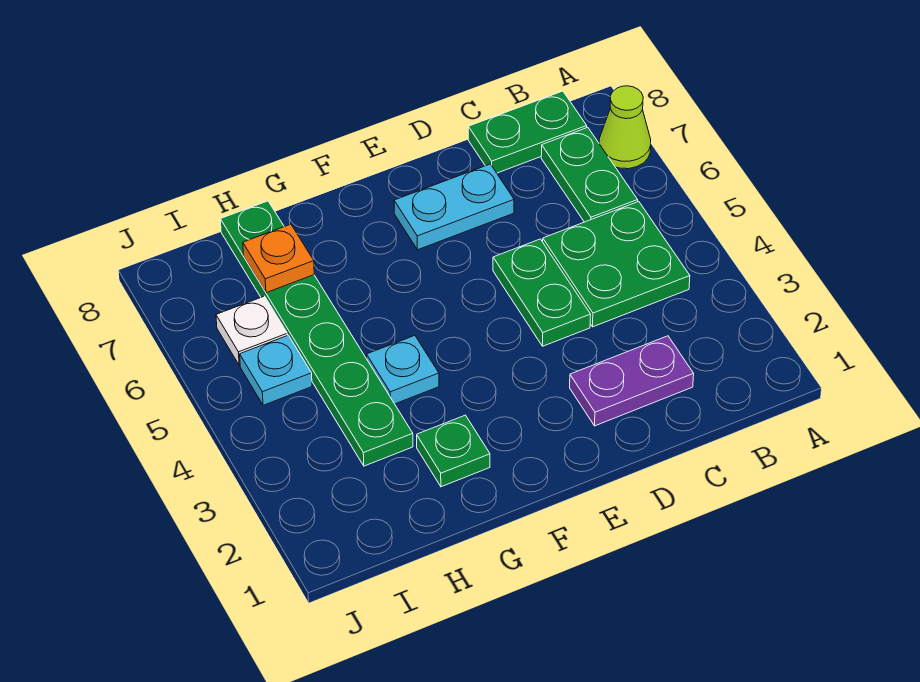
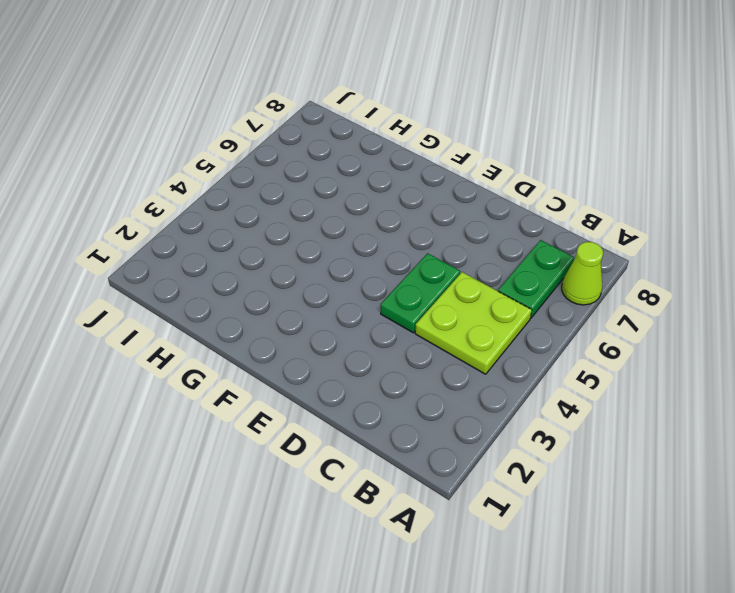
lime plate B4:C5 level 1 -> green plate B4:C5 level 1
none -> green plate B8:C8 level 1
none -> purple plate C2:D2 level 1
none -> cyan plate D7:E7 level 1

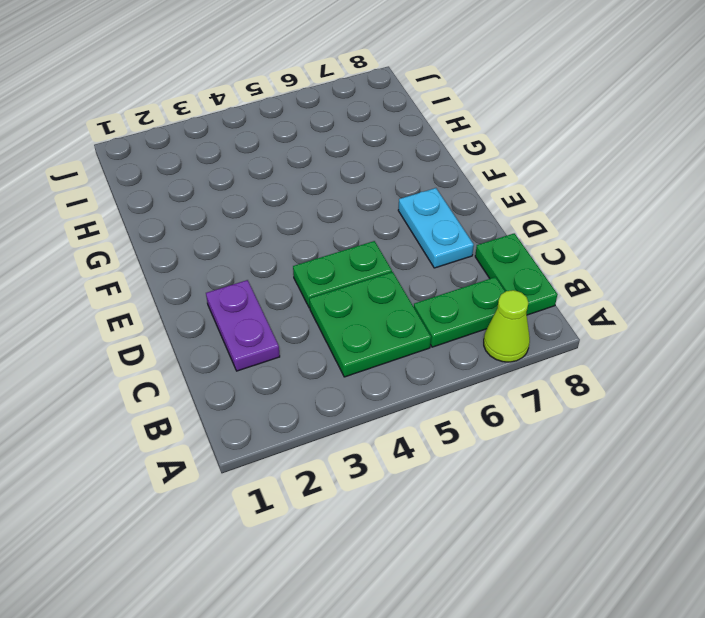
none -> green plate G2 level 1
none -> cyan plate G4 level 1
none -> green plate H3:H8 level 1

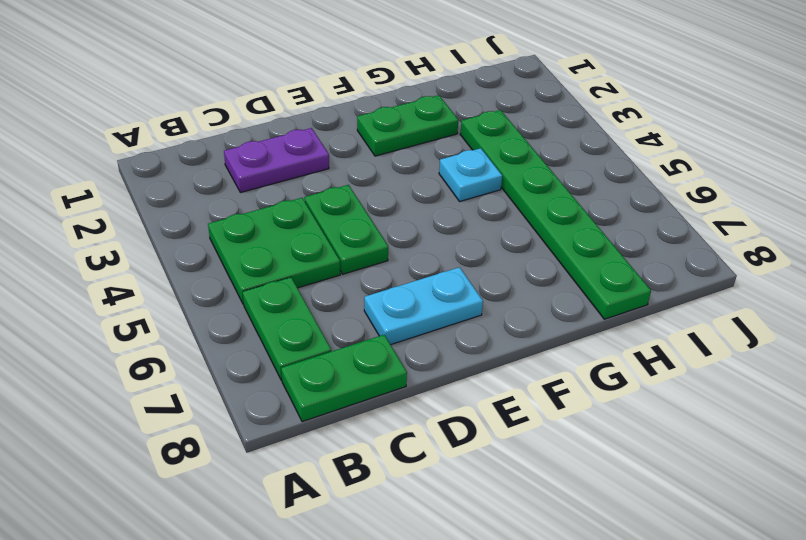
green plate F2:G2 level 1 -> green plate G2 level 1
none -> lime cone A7 level 1
none -> cyan plate I5 level 1
none -> white plate I6 level 1

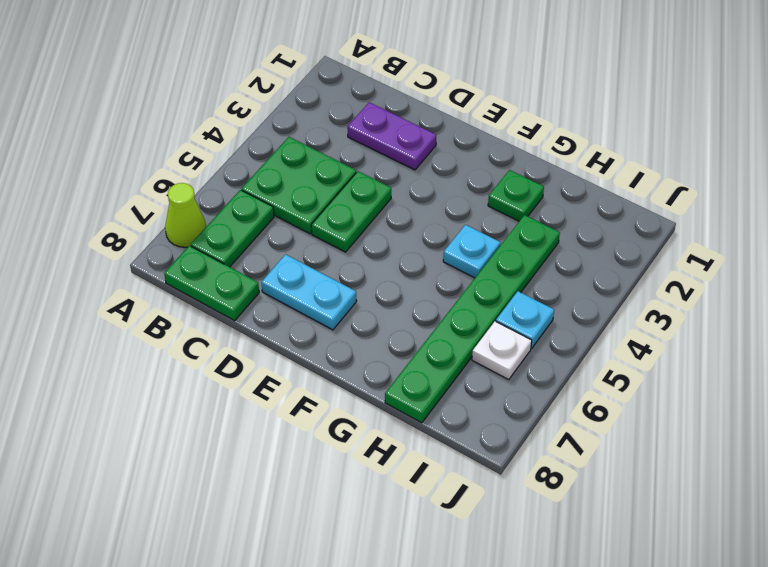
none -> orange plate H7 level 2

